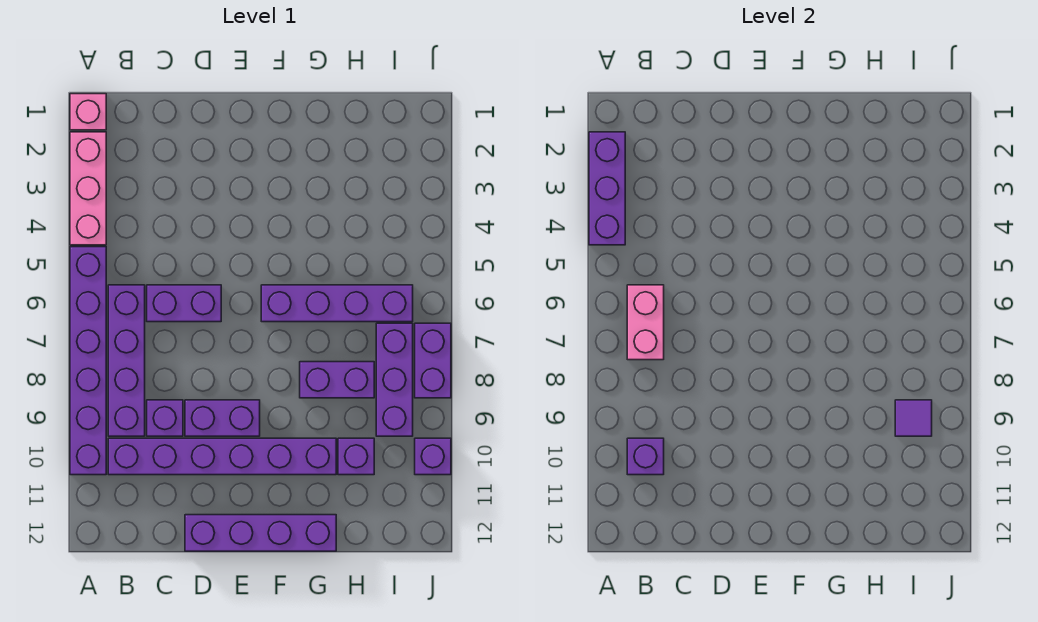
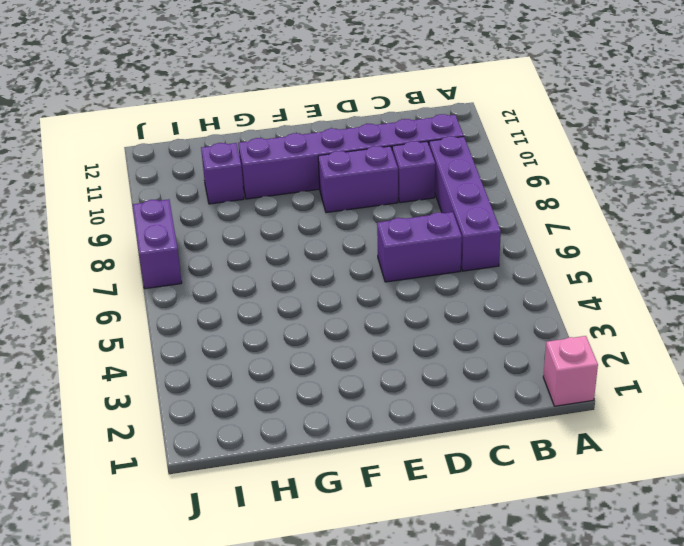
none -> pink brick A2:A4 level 1
none -> purple brick A5:A10 level 1
none -> purple brick D12:G12 level 1

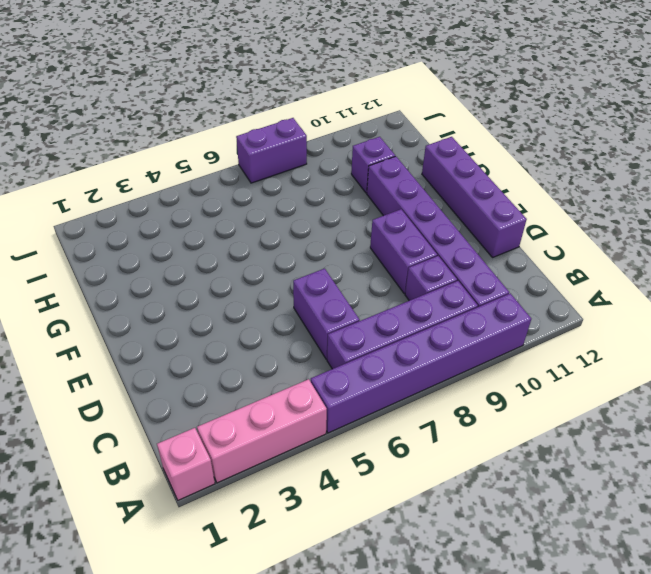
none -> purple brick F6:I6 level 1
none -> purple brick G8:H8 level 1
none -> purple brick I7:I9 level 1

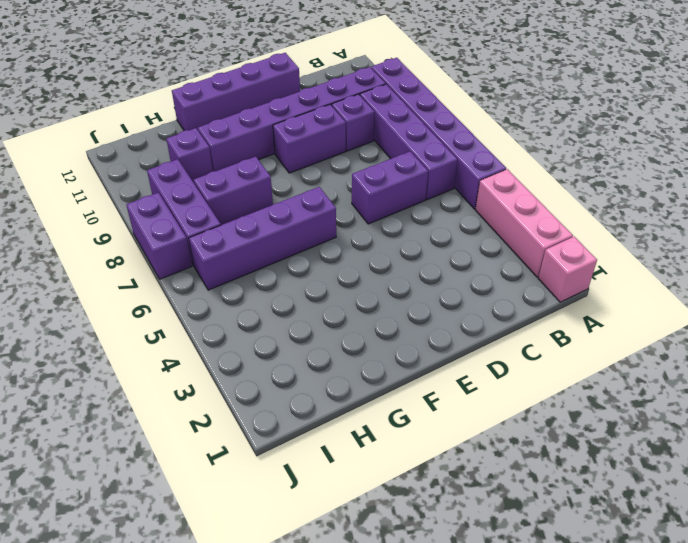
none -> purple brick J10 level 1
none -> purple brick A2:A4 level 2
none -> pink brick B6:B7 level 2

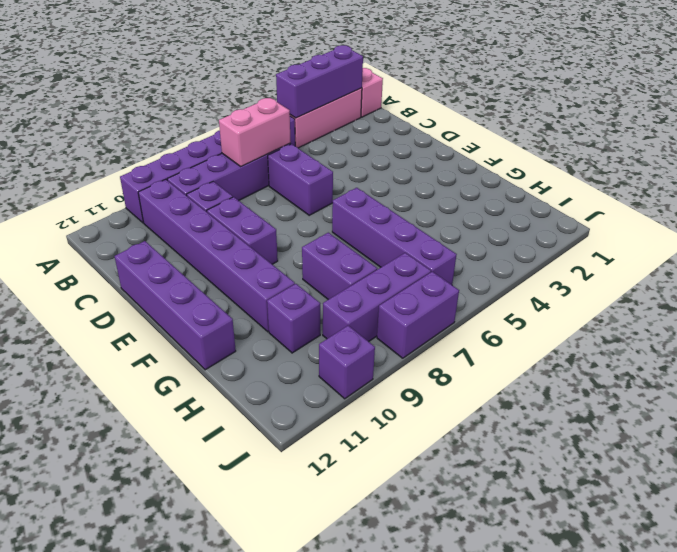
none -> purple brick B10 level 2
none -> purple tile I9 level 2

